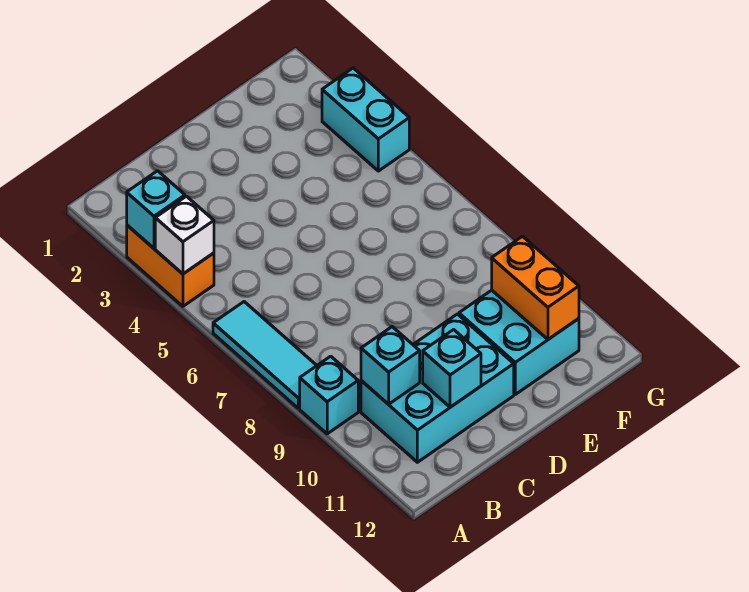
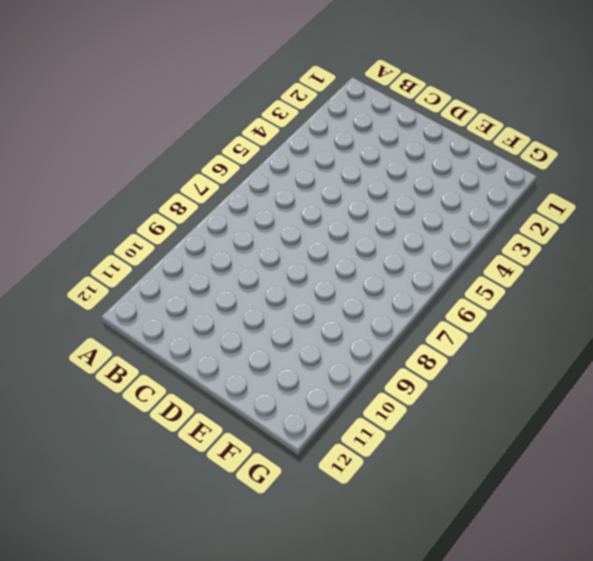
none -> orange brick A3:A4 level 1
none -> cyan tile A6:A8 level 1

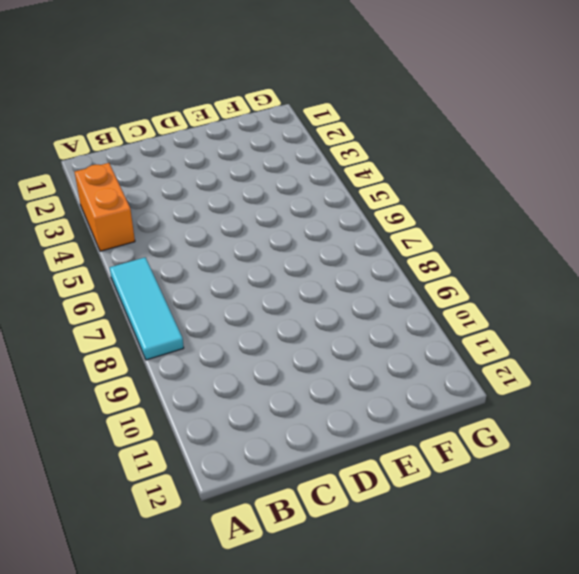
none -> cyan brick A9 level 1
none -> cyan brick B10:D11 level 1

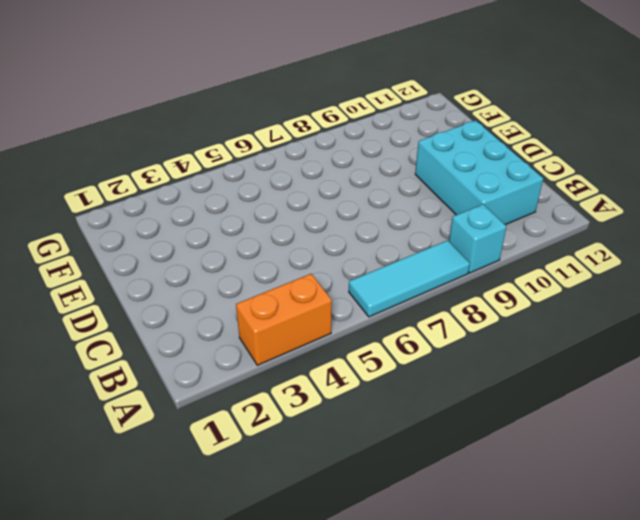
none -> cyan brick E10:F11 level 1
none -> cyan brick G3:G4 level 1

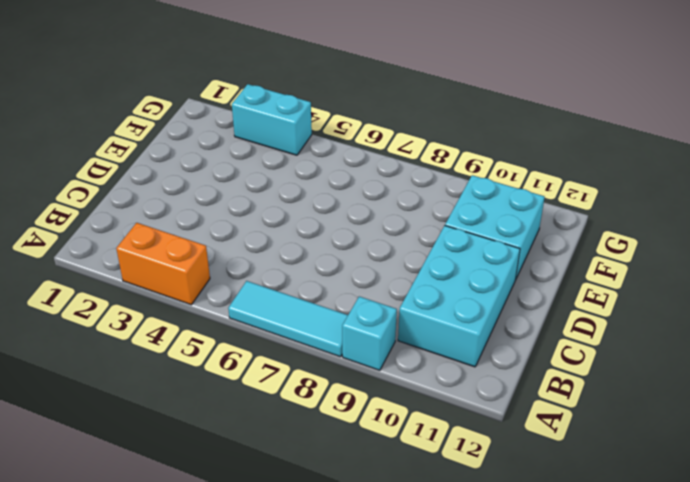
none -> cyan brick A3 level 2
none -> white brick A4 level 2

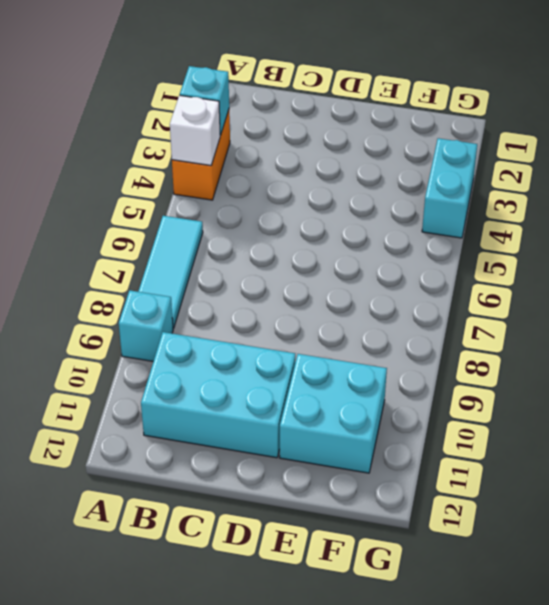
none -> cyan brick B10 level 2
none -> cyan brick C11 level 2

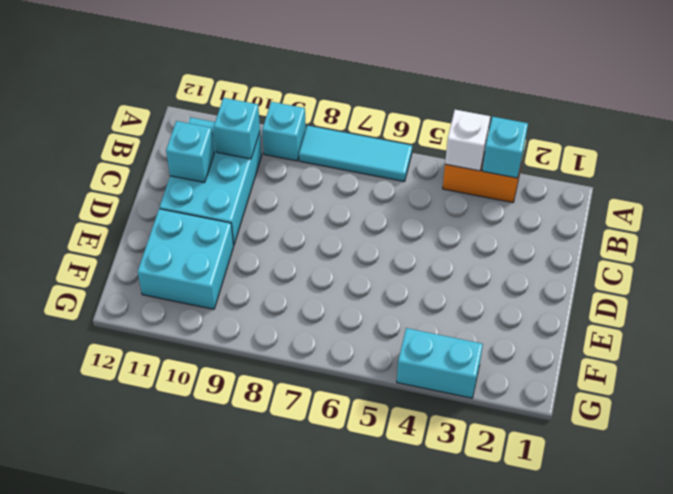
none -> orange brick F10:F11 level 2

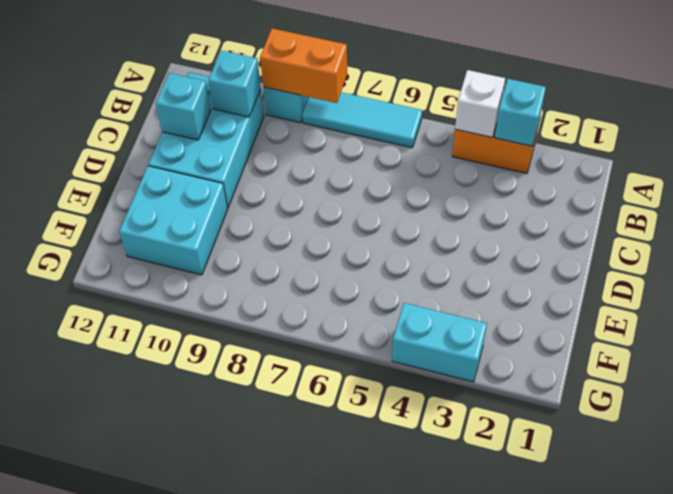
orange brick A8:A9 level 2 -> orange brick F10:F11 level 2

